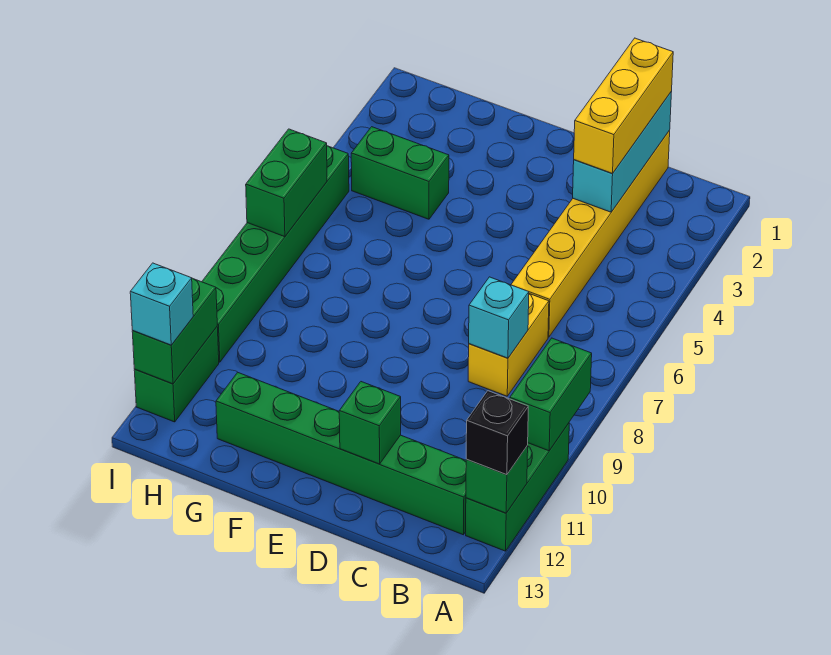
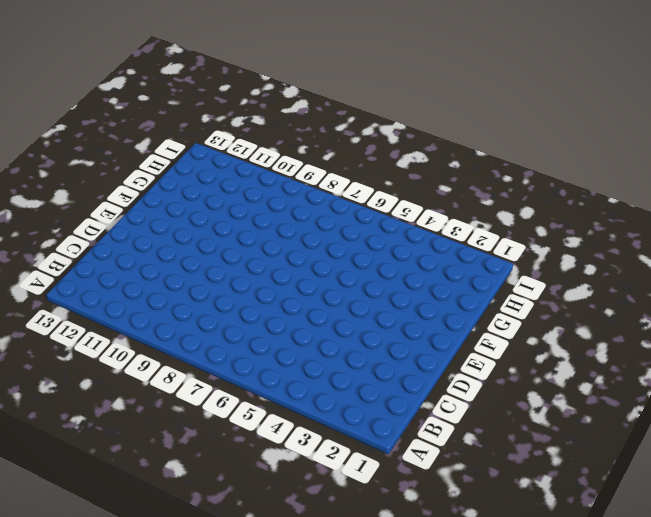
none -> green brick A10:A12 level 1
none -> green brick B12:G12 level 1
none -> yellow brick C1:C6 level 1

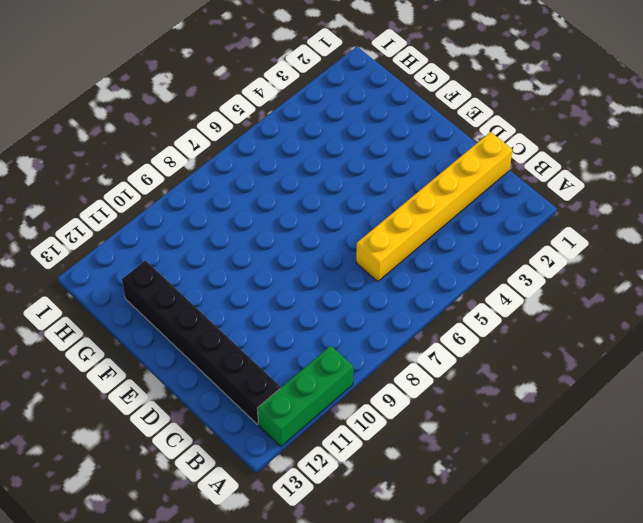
black brick B12:G12 level 1 -> green brick B12:G12 level 1
none -> yellow brick C7:C8 level 1
none -> green brick G4:H4 level 1
none -> green brick I5:I10 level 1

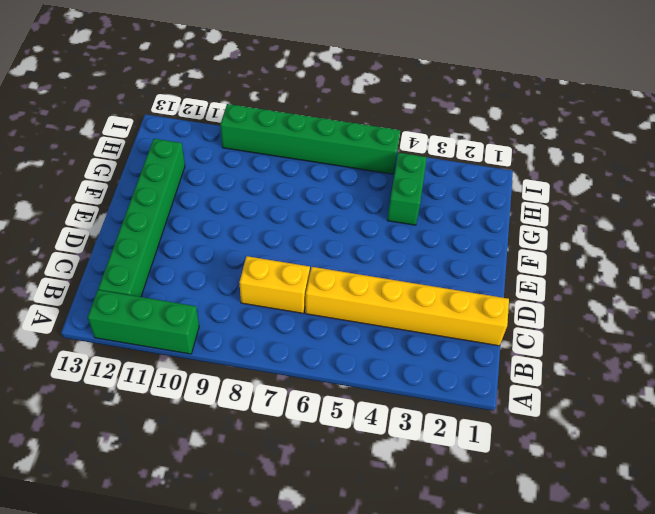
none -> green brick I11:I12 level 1
none -> green brick A9:A10 level 2
none -> green brick A12 level 2

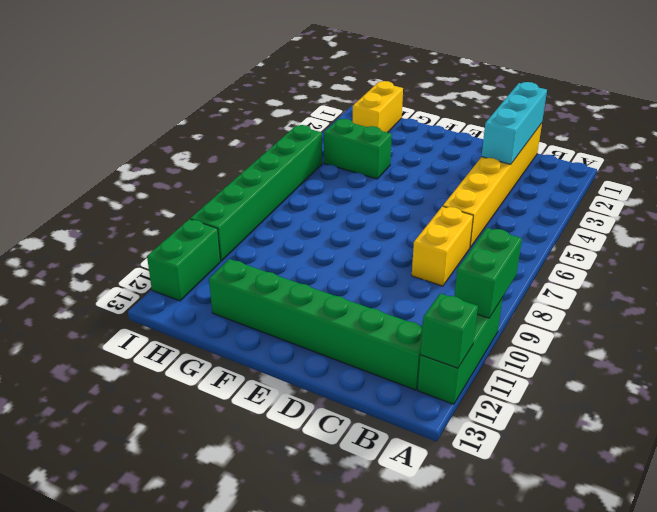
yellow brick H1:H2 level 1 -> none
none -> cyan brick C8 level 2
none -> green brick D12 level 2
none -> green brick I6:I7 level 2

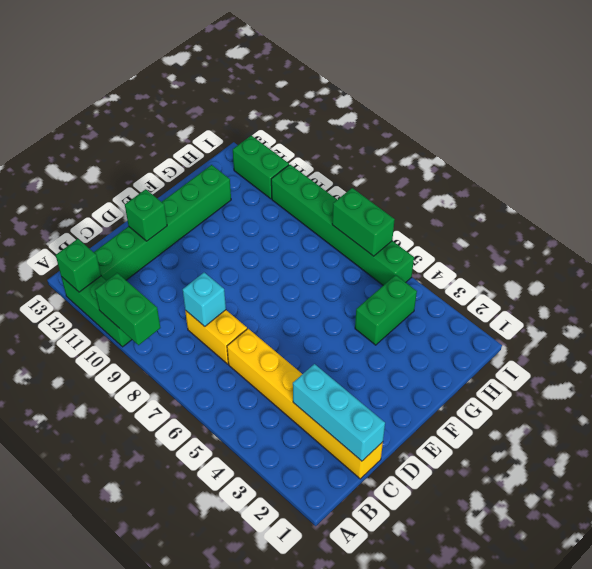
none -> green brick I11:I12 level 2
none -> black brick A12 level 3
none -> yellow brick C1:C3 level 3

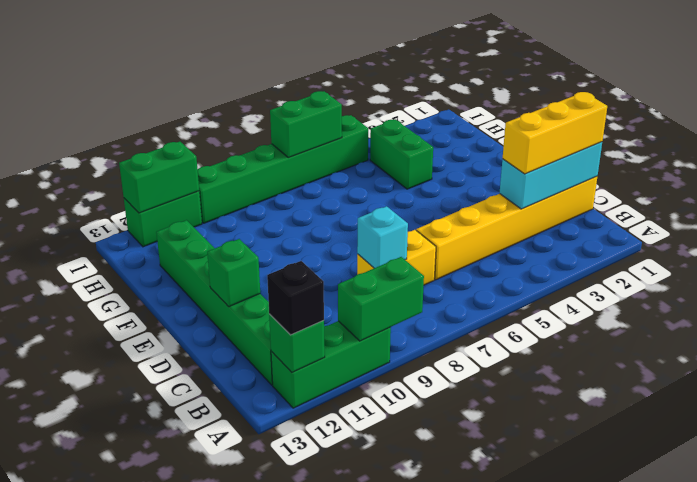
none -> cyan brick I12 level 3

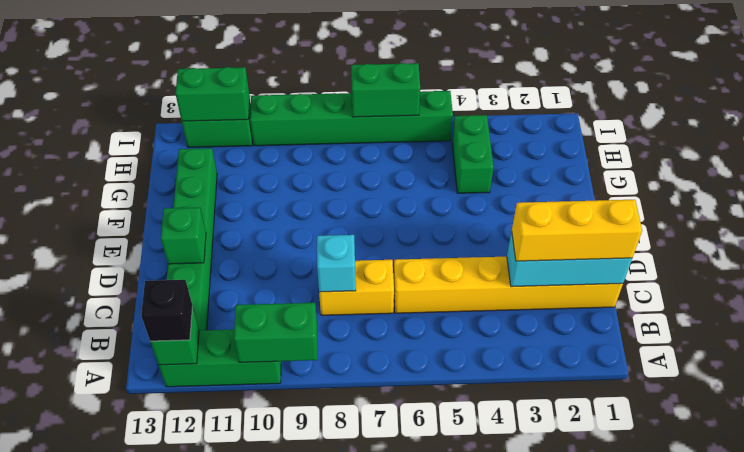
none -> cyan brick I12 level 3

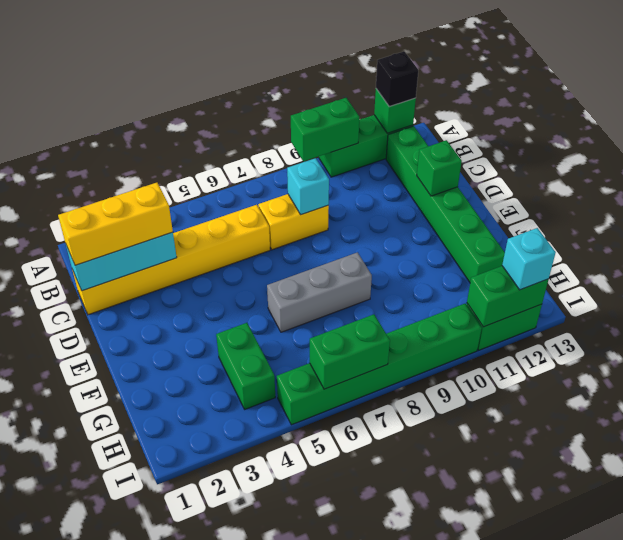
grey brick F6:F8 level 1 -> none

